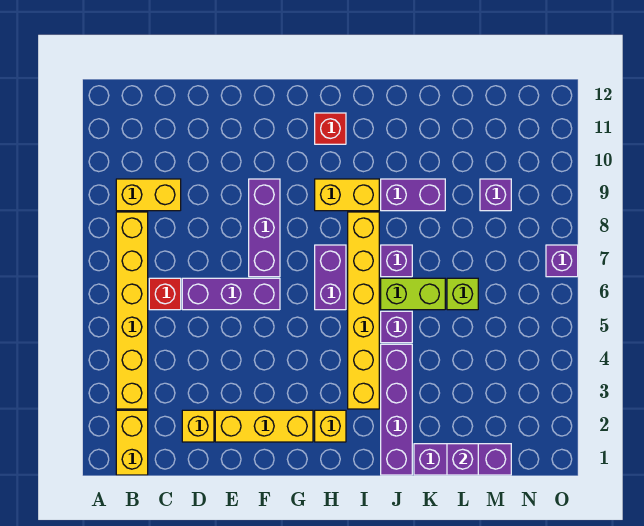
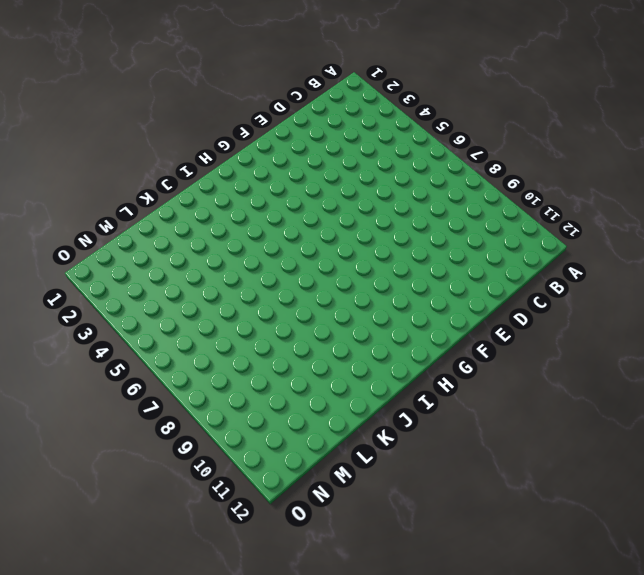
none -> yellow brick B1:B2 level 1
none -> yellow brick B3:B8 level 1
none -> yellow brick B9:C9 level 1

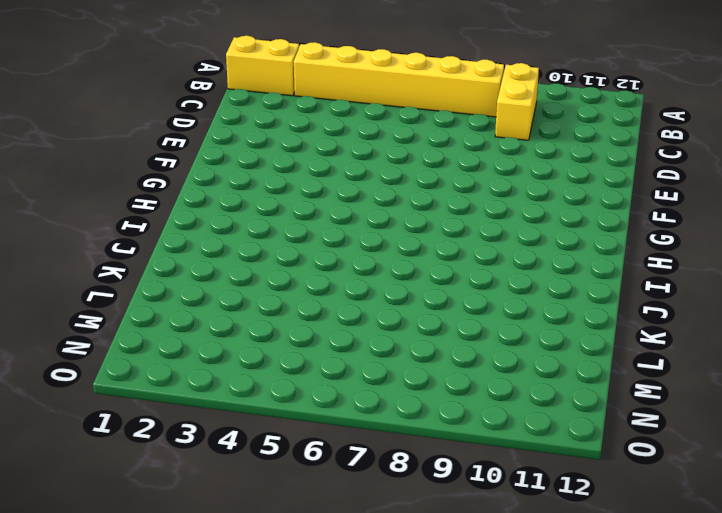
none -> red brick C6 level 1
none -> yellow brick D2 level 1
none -> purple brick D6:F6 level 1

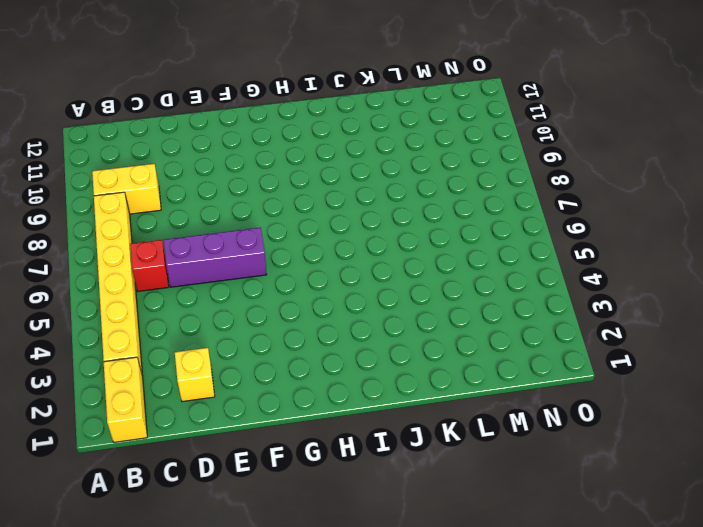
none -> yellow brick E2:G2 level 1
none -> purple brick F7:F9 level 1
none -> yellow brick H2 level 1

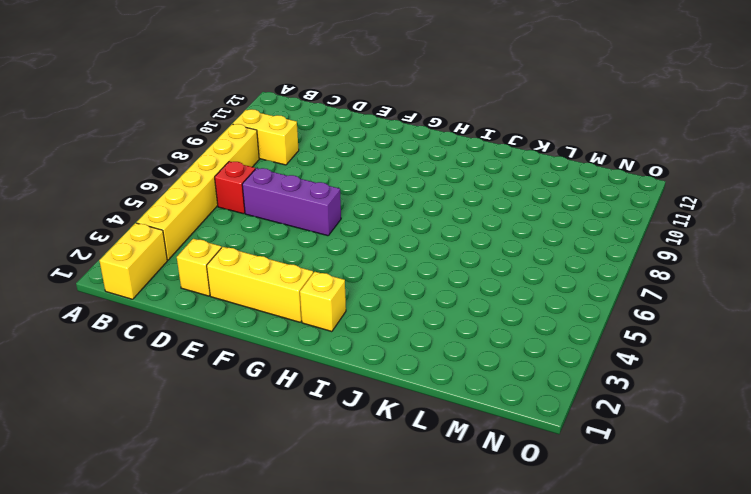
none -> purple brick F7:F9 level 1
none -> purple brick H6:H7 level 1
none -> yellow brick H9:I9 level 1

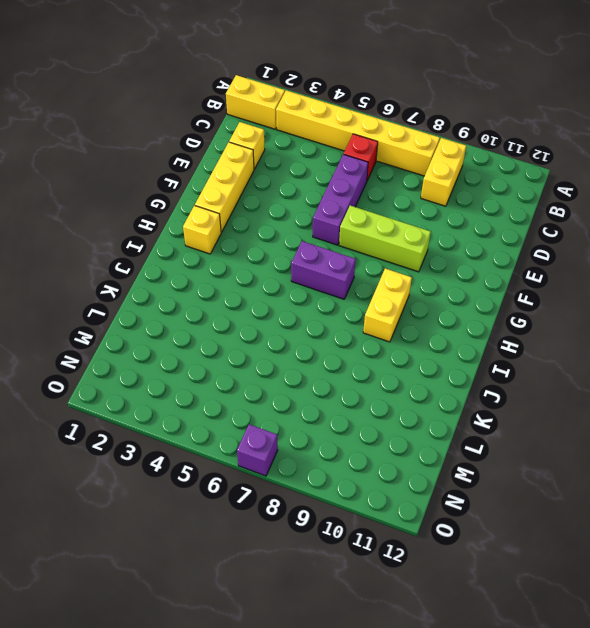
lime brick F7:F9 level 1 -> purple brick F7:F9 level 1
none -> red brick H11 level 1
none -> yellow brick I3:I8 level 1
none -> purple brick J1:J4 level 1

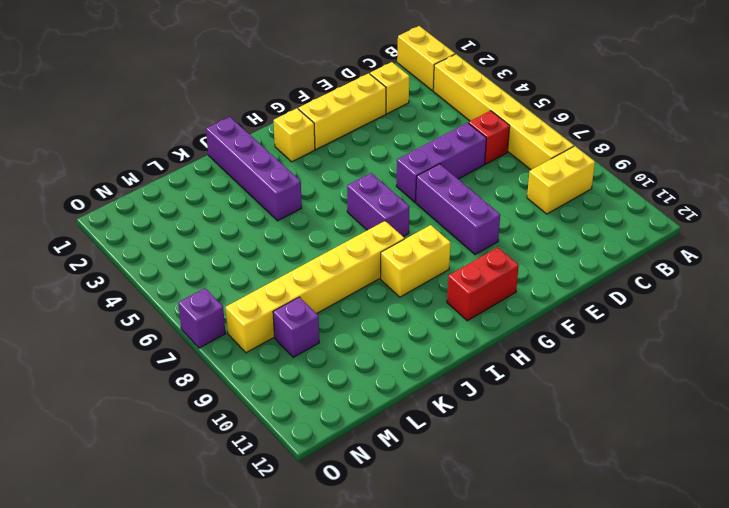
red brick G11:H11 level 1 -> red brick H11 level 1
yellow brick I8:N8 level 1 -> yellow brick I3:I8 level 1
none -> purple brick J5 level 1
none -> lime brick J6:K6 level 1
none -> purple brick J7 level 1

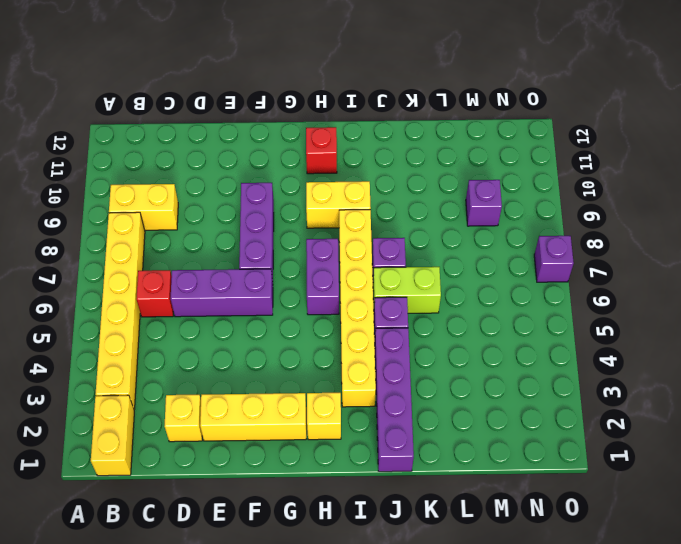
none -> purple brick J9:K9 level 1
none -> purple brick K1:M1 level 1
none -> lime brick L6 level 1

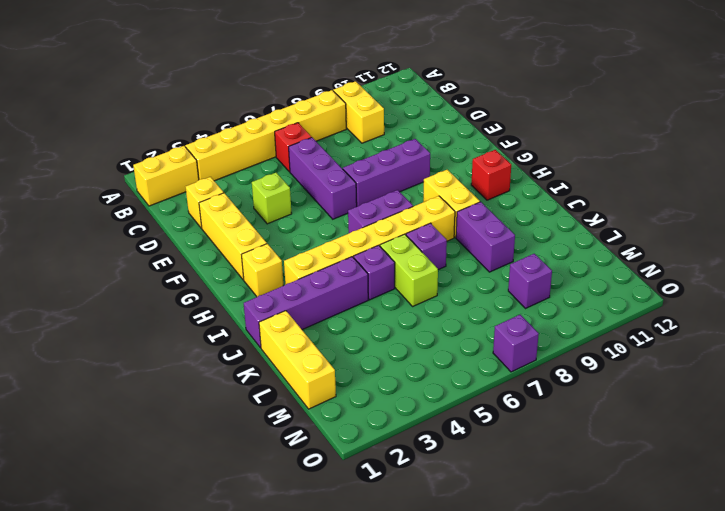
lime brick E4 level 1 -> lime brick L6 level 1
yellow brick K1:M1 level 1 -> purple brick K1:M1 level 1
none -> purple brick L1 level 2

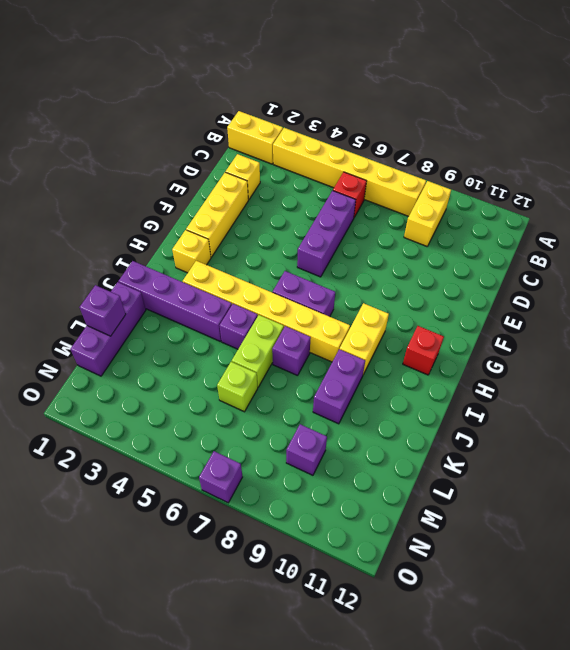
none -> purple brick F7:F9 level 1

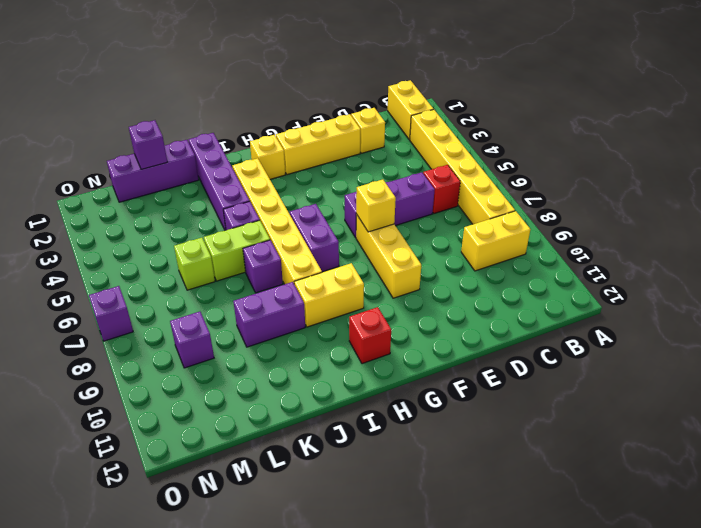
yellow brick F7:F9 level 1 -> purple brick F7:F9 level 1
yellow brick F7 level 2 -> none

